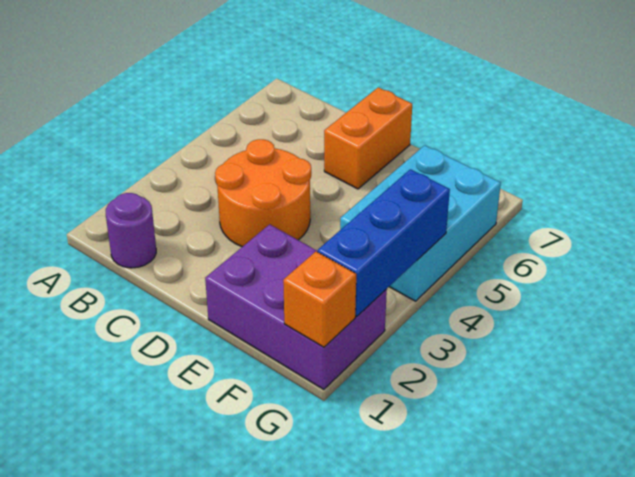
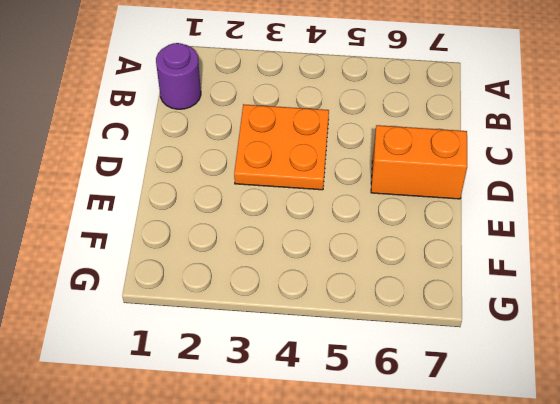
orange plate C3:D4 level 1 -> orange round brick C3:D4 level 1
none -> purple brick E1:G2 level 1
none -> cyan brick F4:G6 level 1

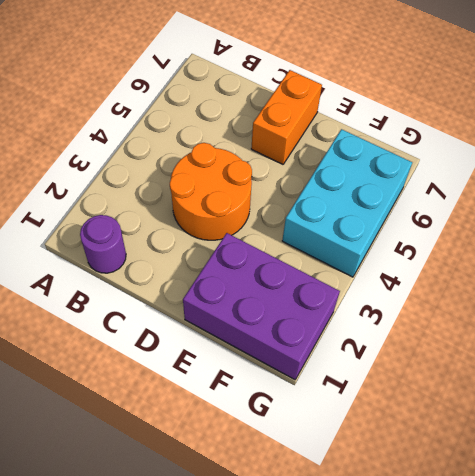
none -> orange brick G1 level 2
none -> blue brick G2:G4 level 2

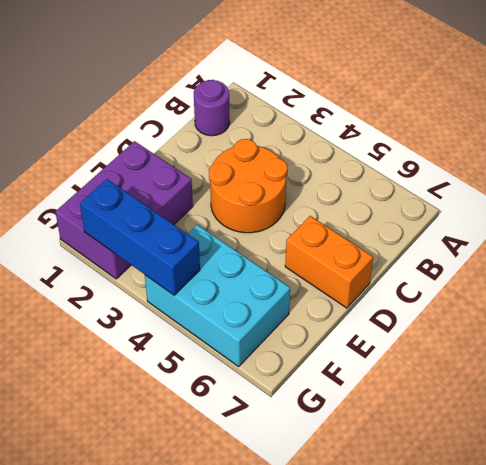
none -> orange brick G1 level 2

